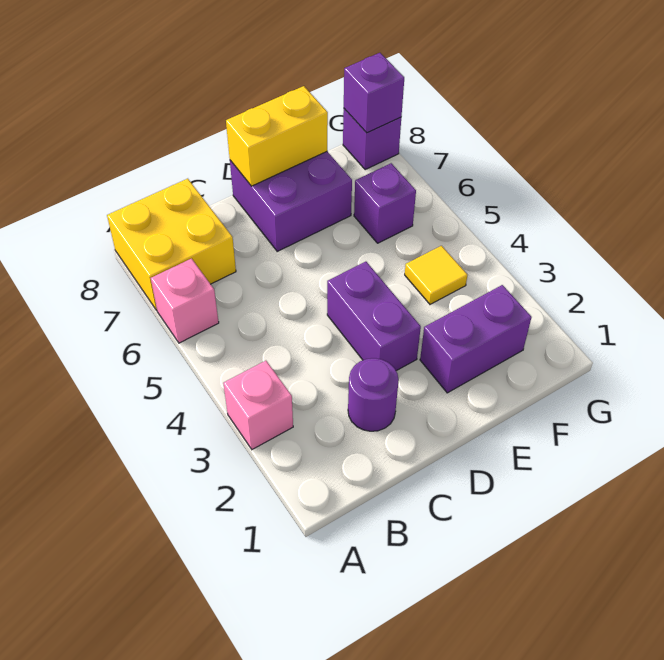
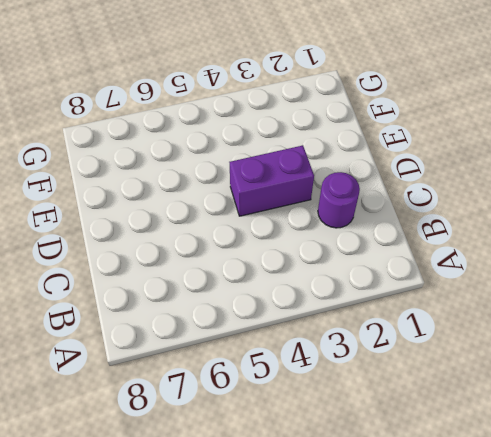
none -> pink brick A3 level 1
none -> pink brick A6 level 1
none -> yellow brick A7:B8 level 1

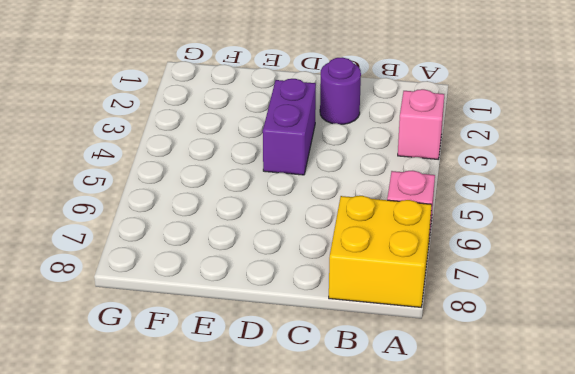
none -> purple brick D7:E8 level 1
none -> purple brick E2:F2 level 1
none -> yellow tile F4 level 1

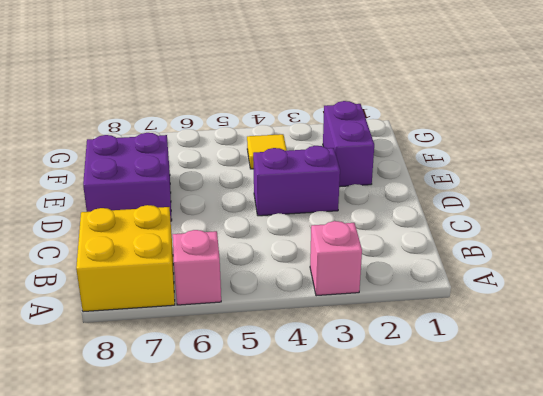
none -> purple round brick C2 level 1
none -> purple brick F6 level 1
none -> purple brick G8 level 1

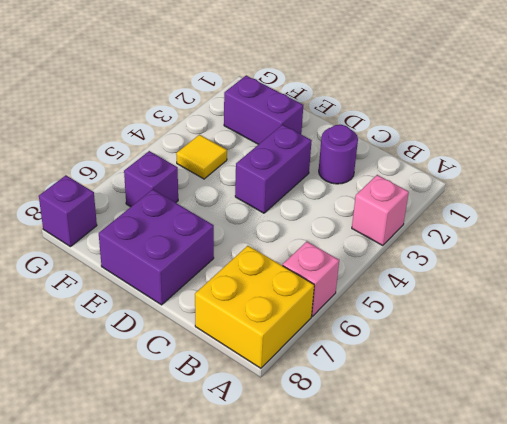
none -> yellow brick D8:E8 level 2
none -> purple brick G8 level 2

